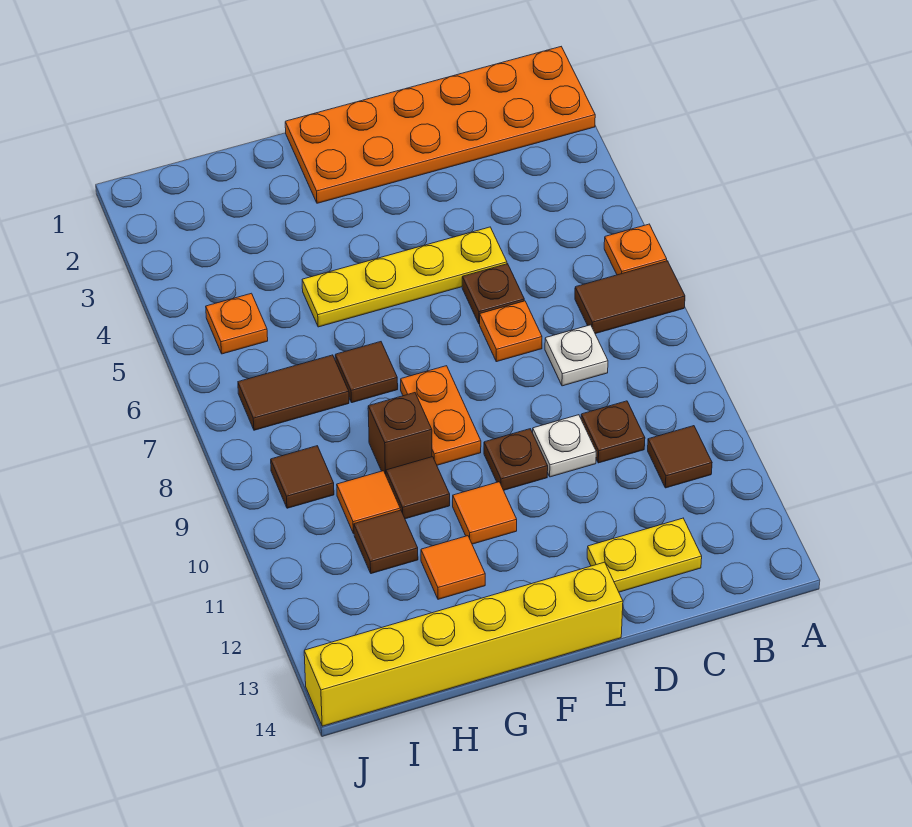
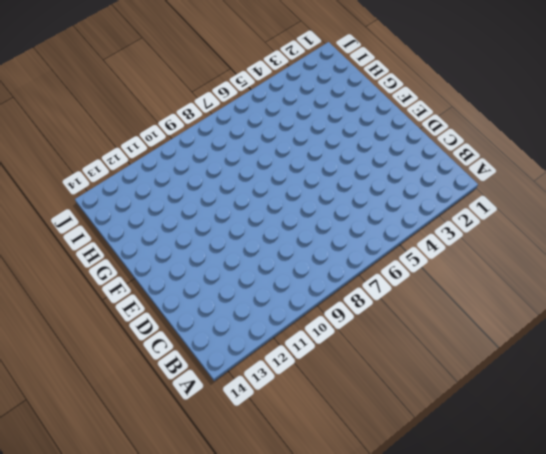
none -> orange plate A1:F2 level 1
none -> orange plate A6 level 1
none -> brown tile A7:B7 level 1

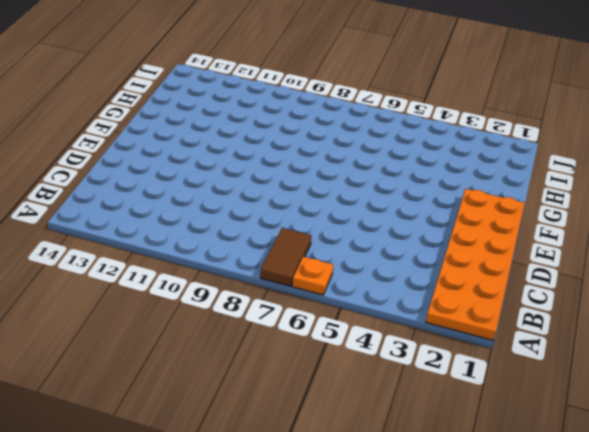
none -> brown tile B11 level 1
none -> white plate C8 level 1
none -> brown plate C10 level 1

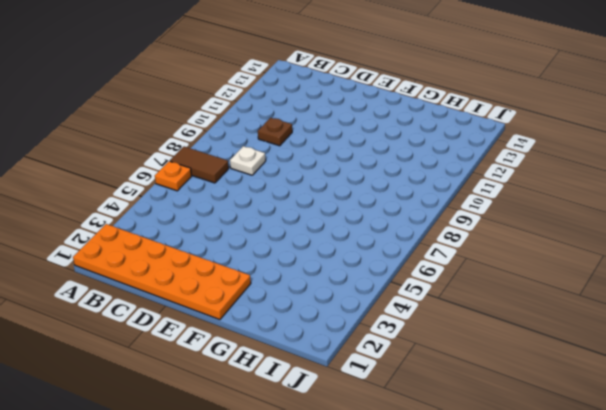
none -> brown tile B11 level 1
none -> yellow plate C13:D13 level 1
none -> yellow plate D5:G5 level 1

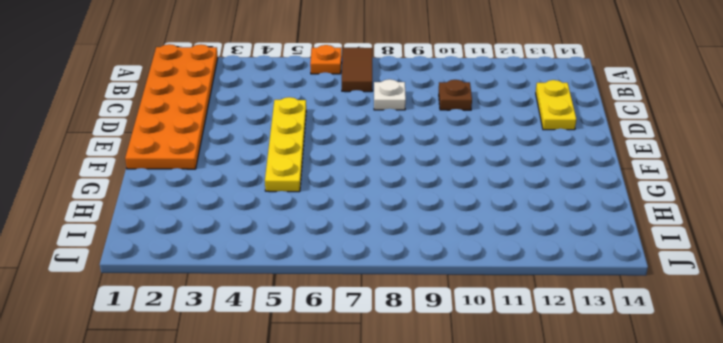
none -> brown tile B11 level 1
none -> brown plate D6 level 1
none -> orange plate D7 level 1

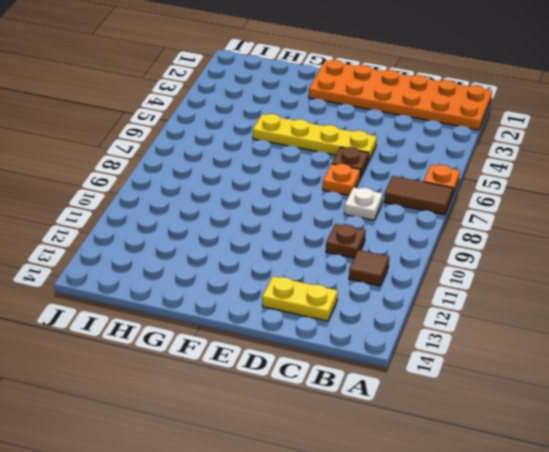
none -> white plate D10 level 1
none -> brown plate E10 level 1
none -> yellow brick E14:J14 level 1

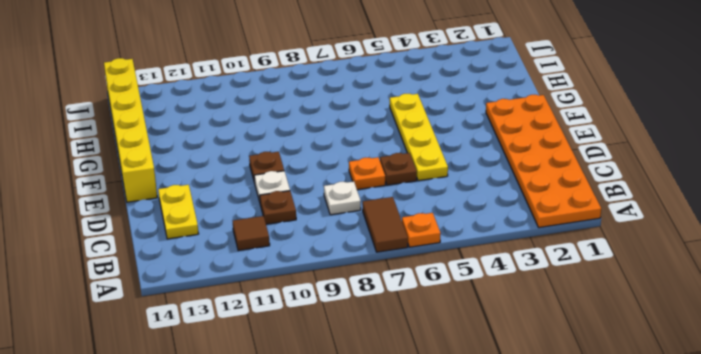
none -> orange plate F8:F9 level 1
none -> orange tile F11 level 1
none -> brown tile G7 level 1

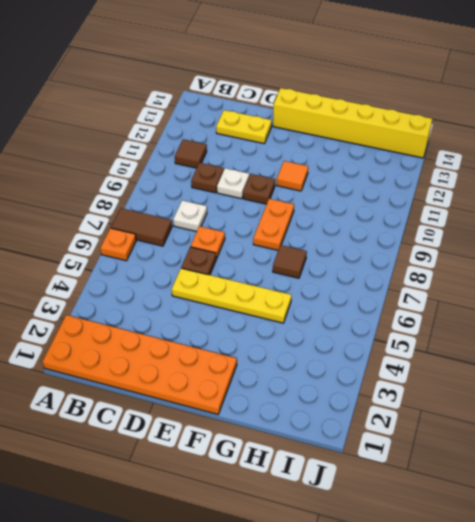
none -> brown brick G9 level 1
none -> brown tile G10 level 1
none -> orange tile G12 level 1

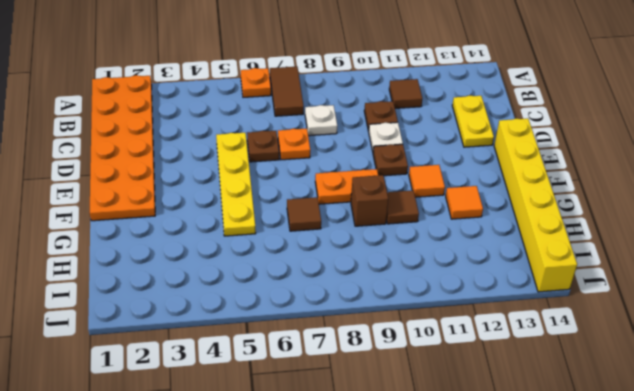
none -> brown tile H7:I7 level 1
none -> orange tile H10 level 1
none -> brown tile H11 level 1

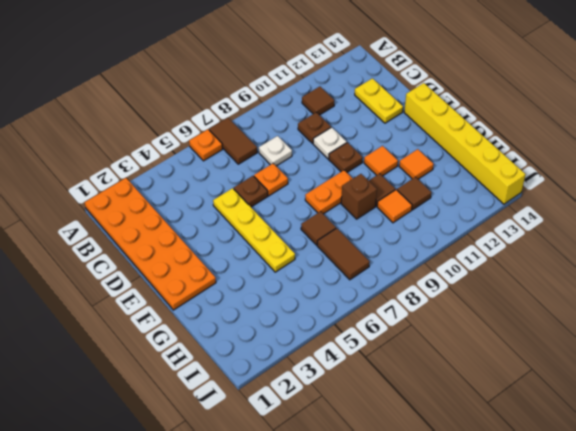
none -> orange plate I5 level 1
none -> brown tile I9 level 1

